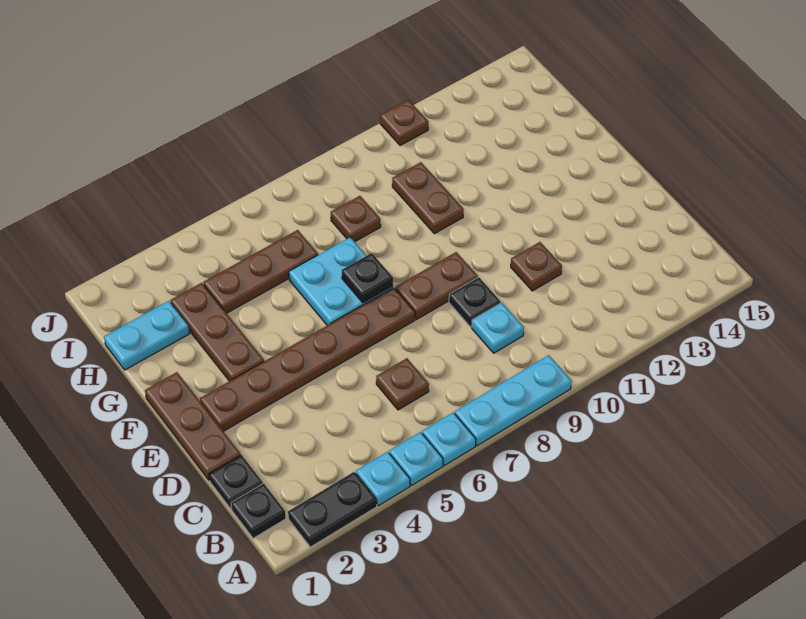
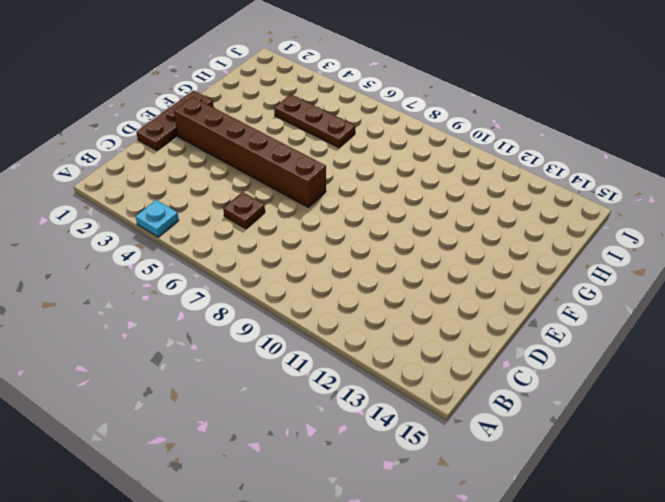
brown brick E2:E7 level 1 -> brown plate E2:E7 level 1
none -> black plate A2:A3 level 1
none -> cyan plate A5 level 1
none -> cyan plate A6 level 1

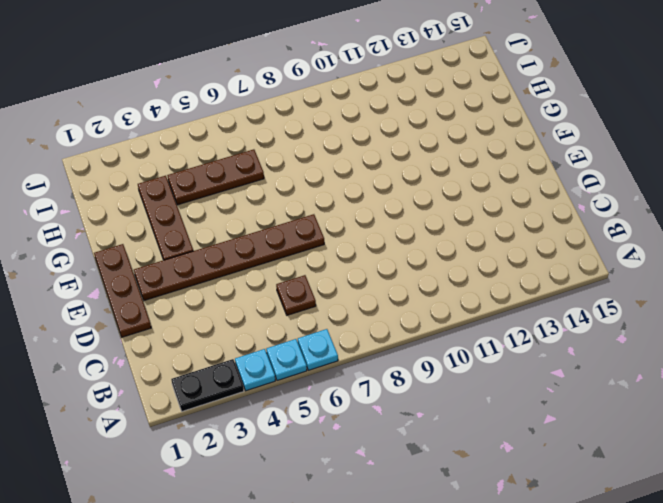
none -> cyan plate A7:A9 level 1
none -> black plate B1 level 1
none -> black plate C1 level 1

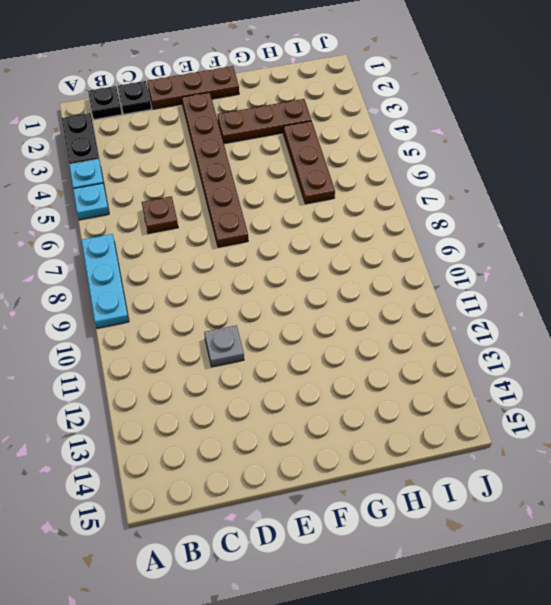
grey plate D11 level 1 -> brown plate D11 level 1
none -> cyan plate A6 level 1
none -> cyan plate C9 level 1
none -> black plate D9 level 1

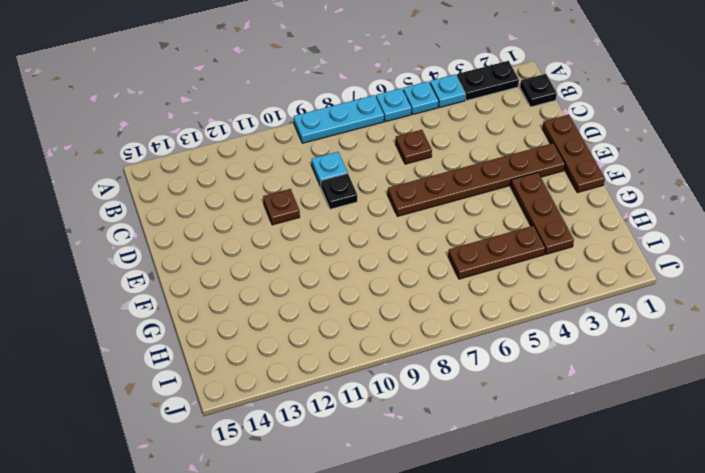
none -> black plate C1 level 1
none -> brown plate E8:E9 level 1
none -> cyan plate F6:G7 level 1

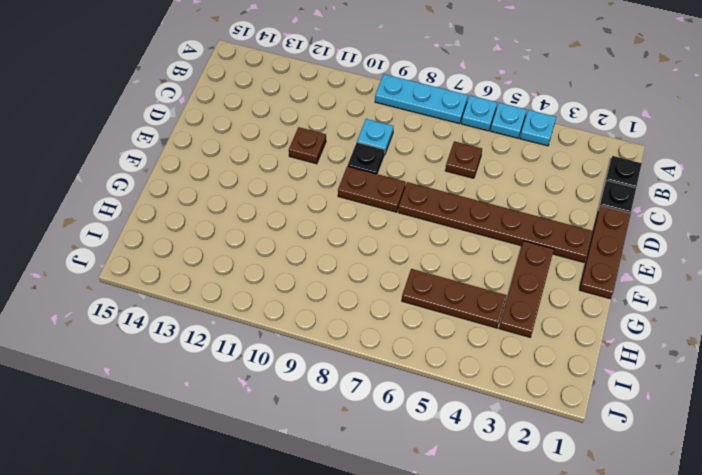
none -> black plate A2:A3 level 1
none -> cyan plate F6:G7 level 1
none -> brown plate G10:H10 level 1

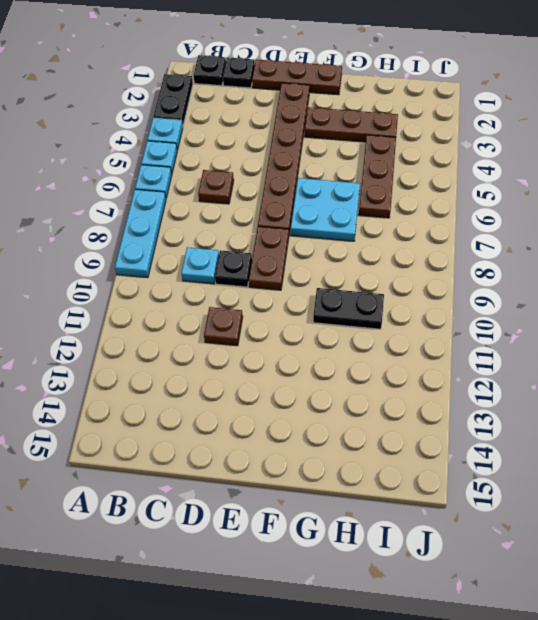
black plate G10:H10 level 1 -> brown plate G10:H10 level 1
none -> cyan plate H1:H2 level 1
none -> brown plate H8 level 1
none -> brown plate J11 level 1

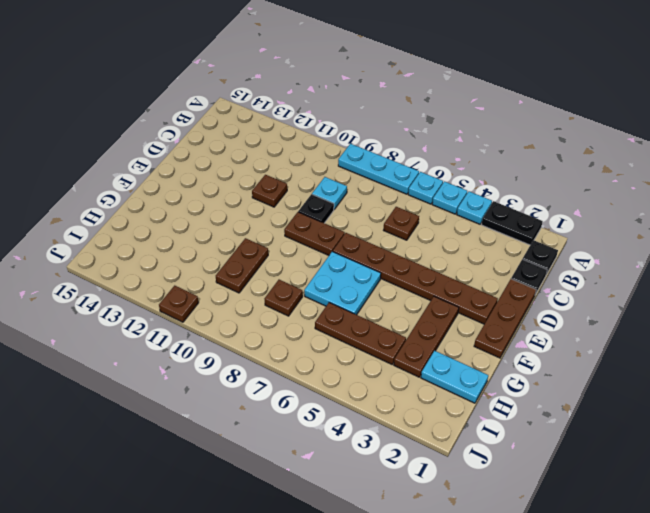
none -> black plate F7 level 2

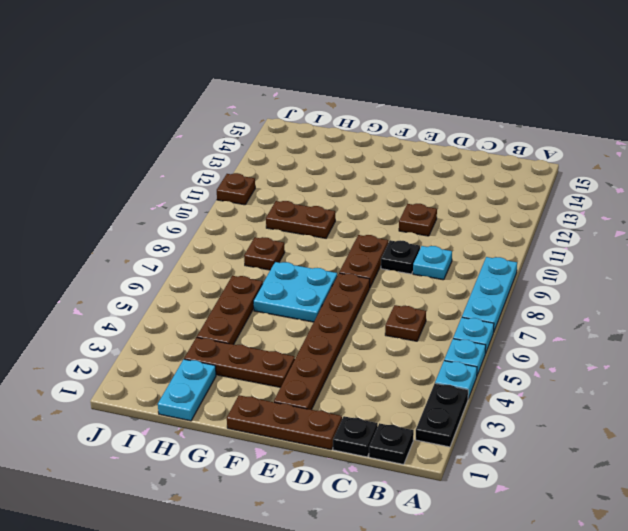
none -> black plate F7 level 2

